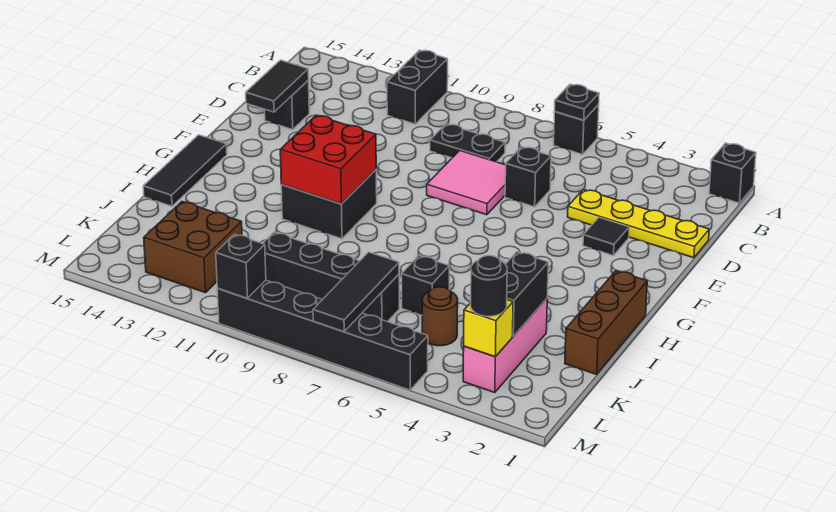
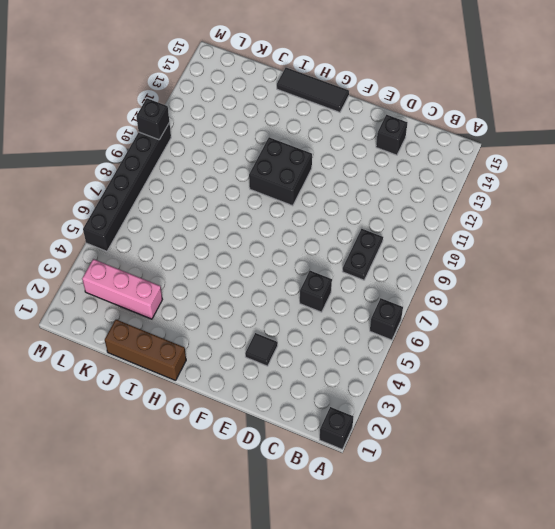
none -> black brick A11:B11 level 1
none -> yellow plate D1:D4 level 1
none -> pink tile D7:E8 level 1

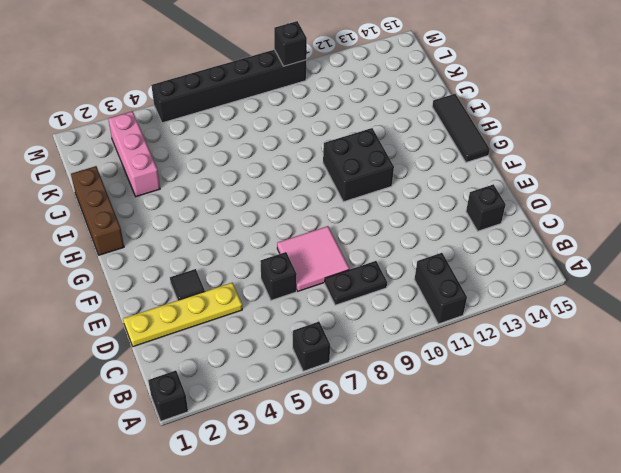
none -> black brick J6 level 1
none -> brown round brick K5 level 1
none -> black brick K7:K10 level 1

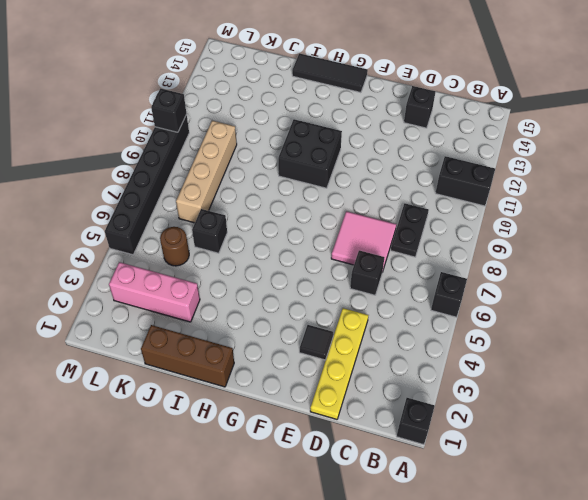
tan brick K7:K10 level 1 -> black brick K7:K10 level 1
none -> brown brick K12:L13 level 1
none -> black plate A6 level 2
none -> black tile D14:E14 level 2

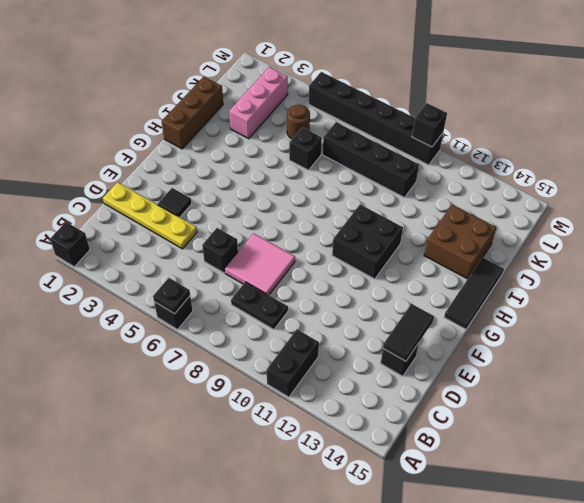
brown brick I13:J14 level 1 -> brown brick K12:L13 level 1
none -> red brick G10:H11 level 2
none -> black brick J3:K3 level 2
none -> black tile K7:M7 level 2

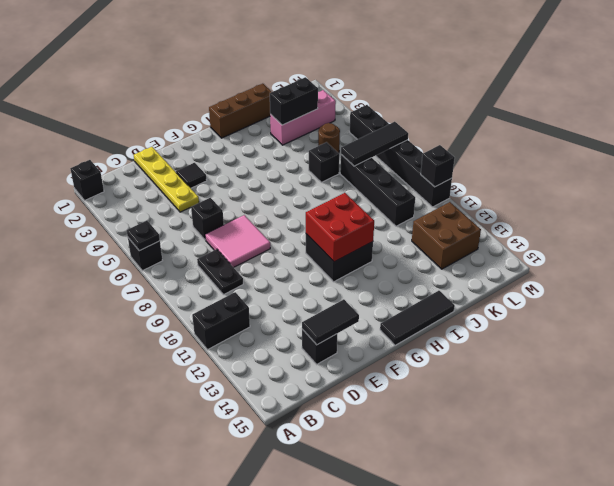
none -> yellow brick L3 level 2
none -> black round brick L3 level 3

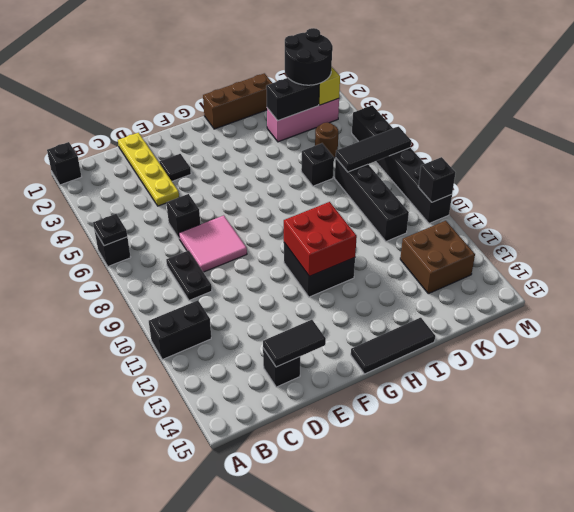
black round brick K2:L3 level 3 -> black round brick L3 level 3

